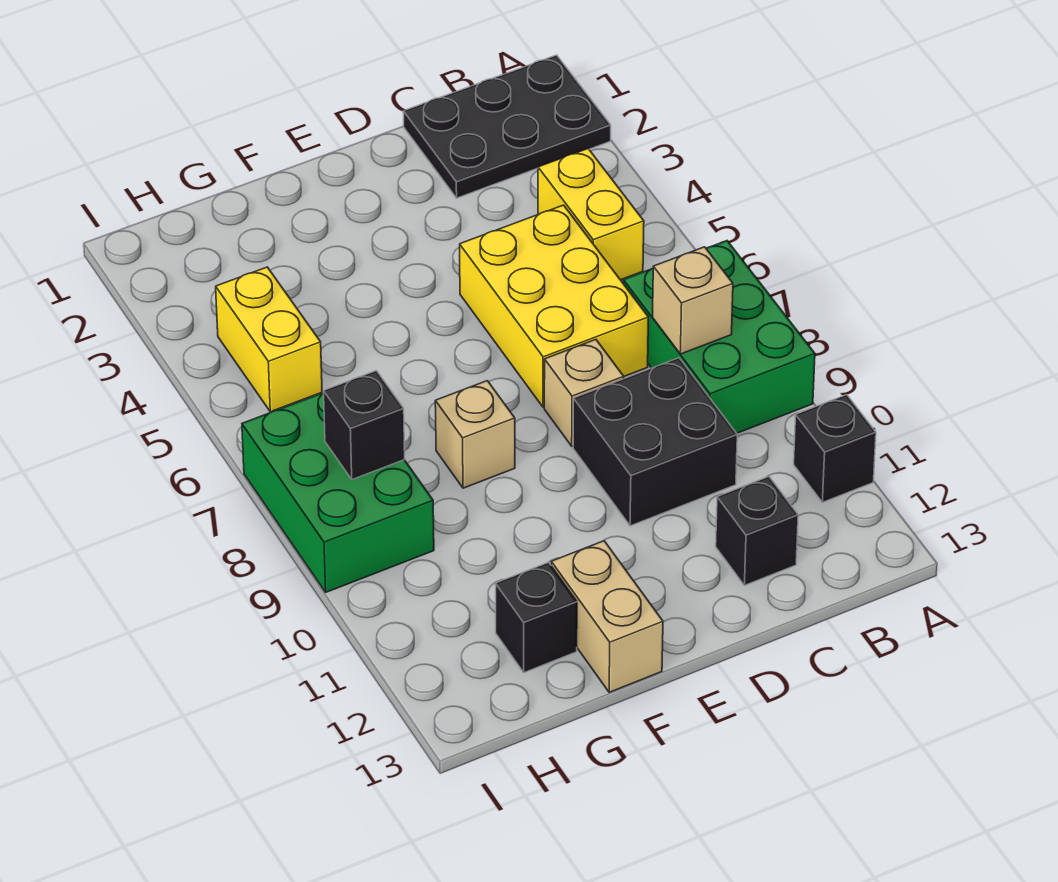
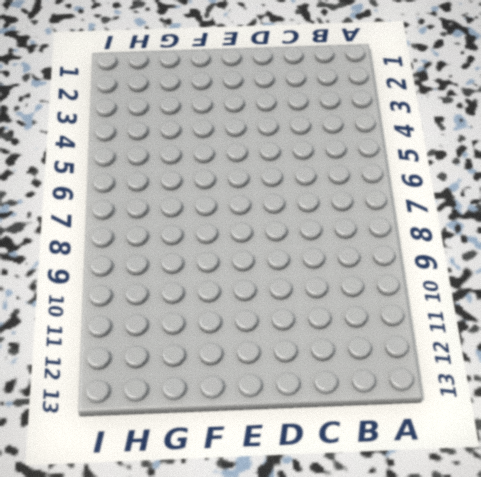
none -> black plate A1:C2 level 1
none -> green brick A7:B9 level 1
none -> black brick A11 level 1

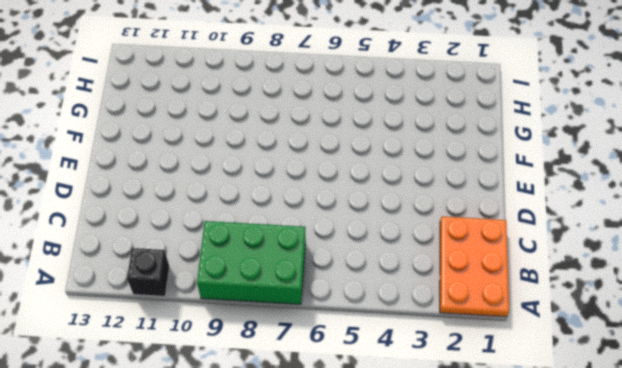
orange plate A1:C2 level 1 -> black plate A1:C2 level 1
none -> yellow brick B4:B5 level 1
none -> yellow brick C5:D7 level 1
none -> black brick C9:D10 level 1

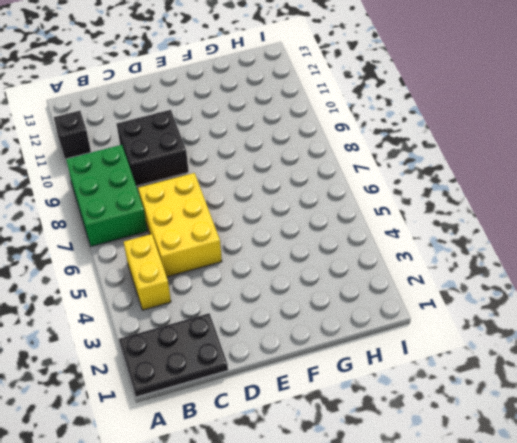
none -> black brick C12 level 1
none -> tan brick D8 level 1
none -> tan brick F8 level 1

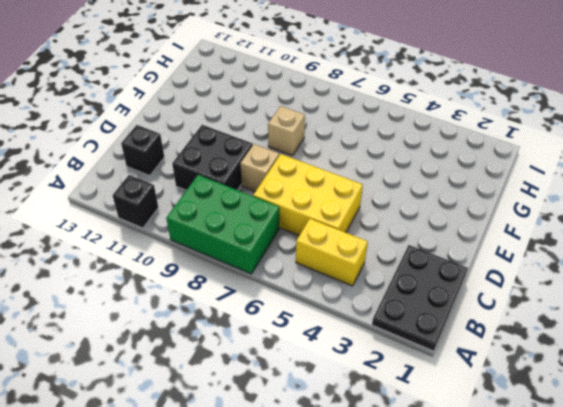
none -> tan brick F12:F13 level 1
none -> black brick G12 level 1
none -> yellow brick H4:H5 level 1

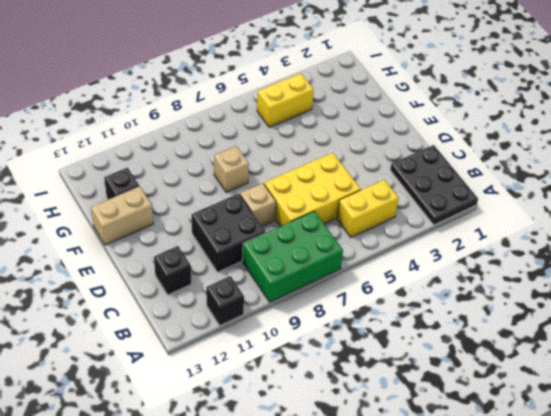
none -> green brick H7:I9 level 1
none -> tan brick B8 level 2
none -> black brick H8 level 2

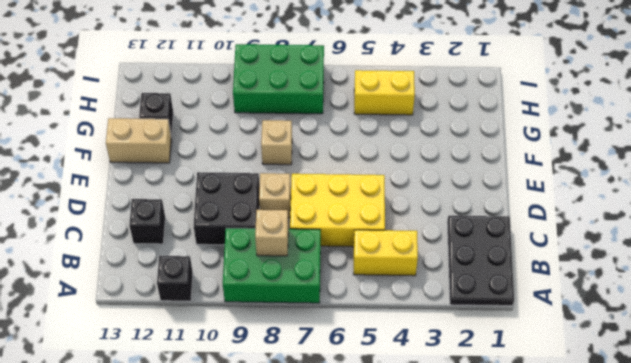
none -> black brick H8 level 2

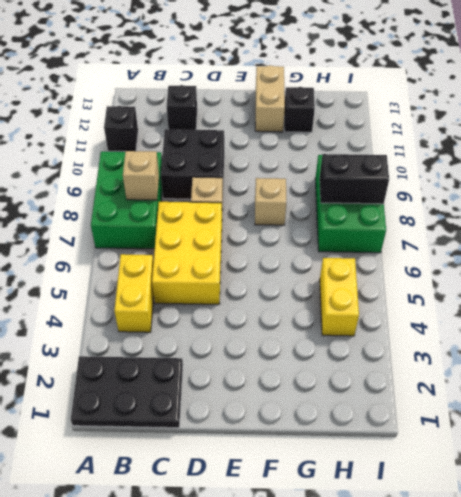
black brick H8:I8 level 2 -> black brick H8 level 2

